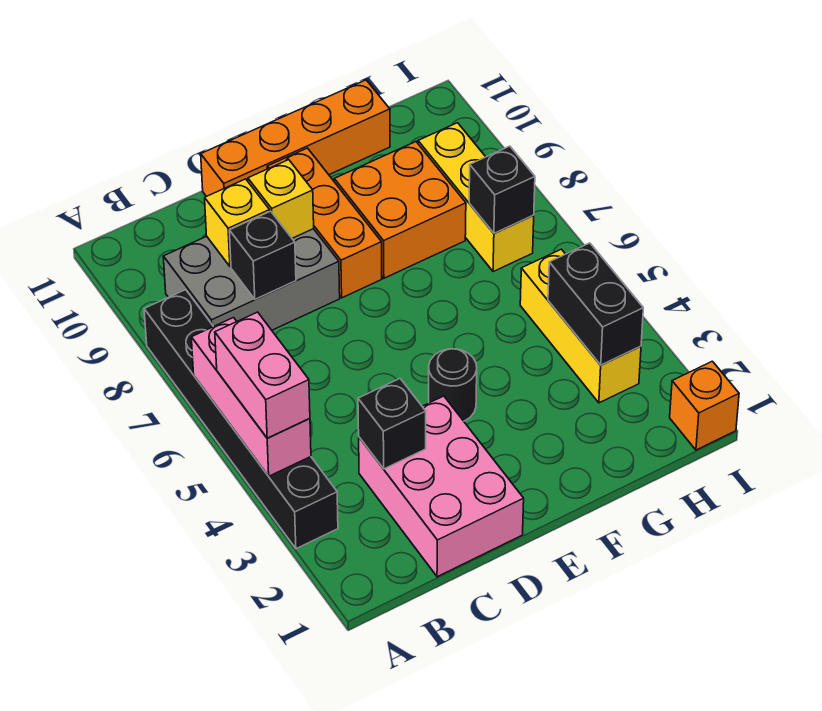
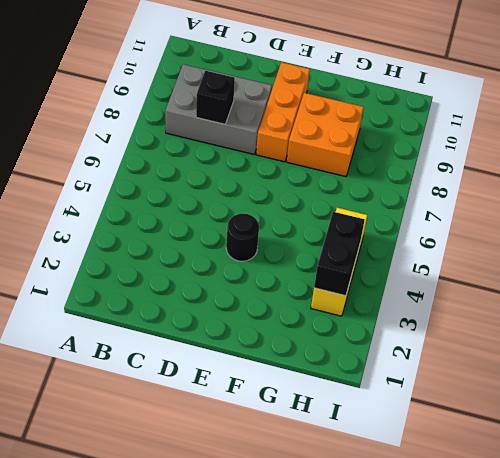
none -> black brick A3:A8 level 1
none -> pink brick C1:D3 level 1
none -> orange brick D11:G11 level 1

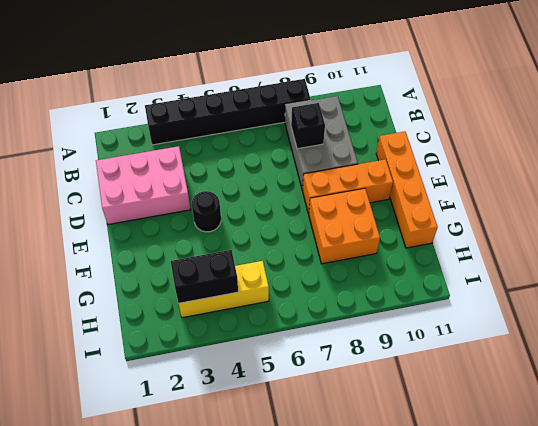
none -> yellow brick H7:H9 level 1
none -> orange brick I1 level 1
none -> pink brick A4:A6 level 2

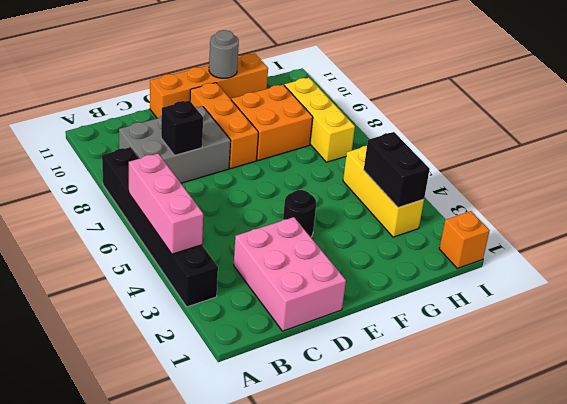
grey round brick F11 level 2 -> none
none -> black brick C3 level 2
none -> yellow brick C9 level 2
none -> yellow brick D9 level 2

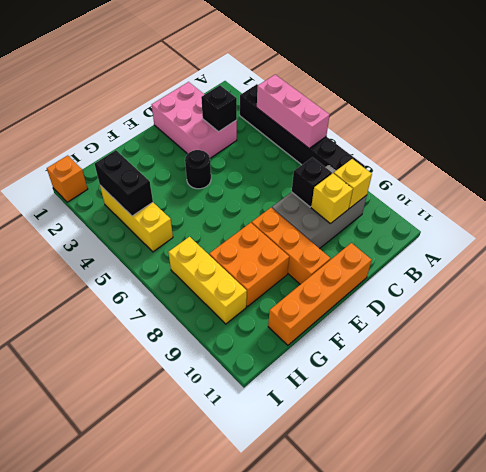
yellow brick B9 level 2 -> yellow brick D9 level 2
none -> black brick H7 level 2
none -> pink brick A4:A5 level 3

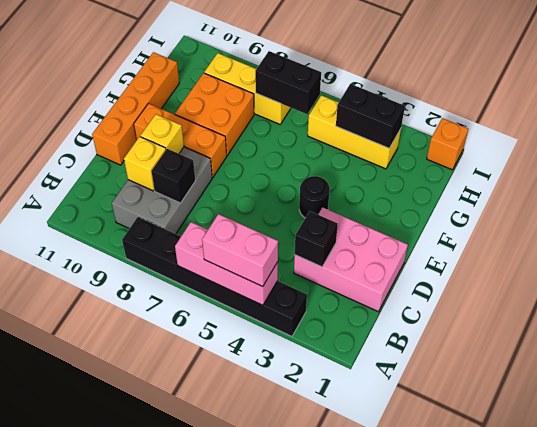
black brick H6:H7 level 2 -> black brick H7 level 2

